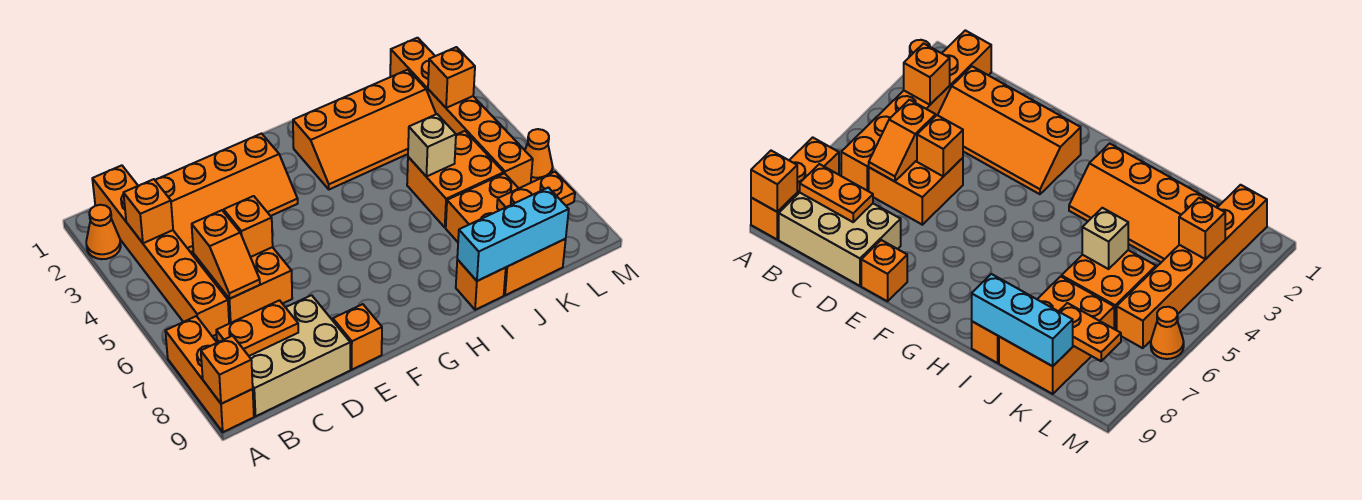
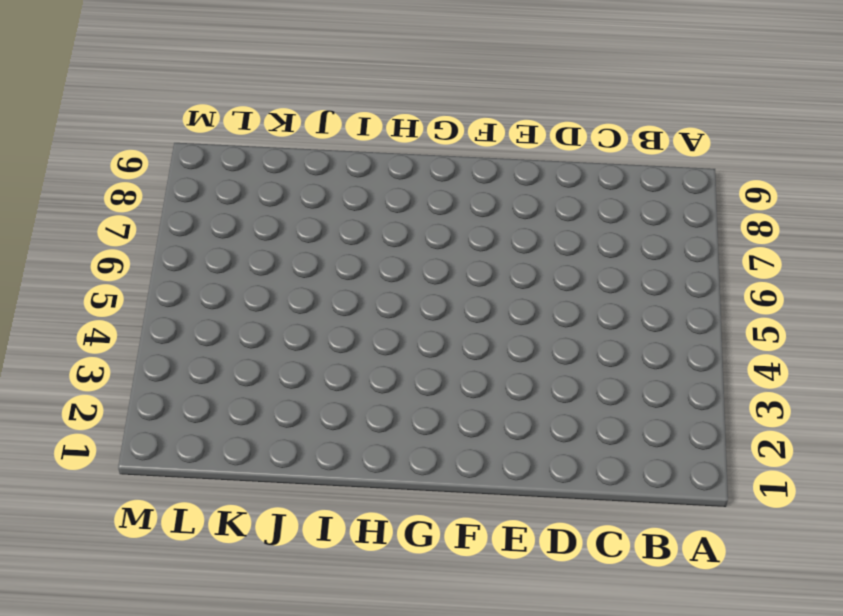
none -> orange cone A2 level 1
none -> orange brick A7:A9 level 1
none -> orange brick B1:B6 level 1

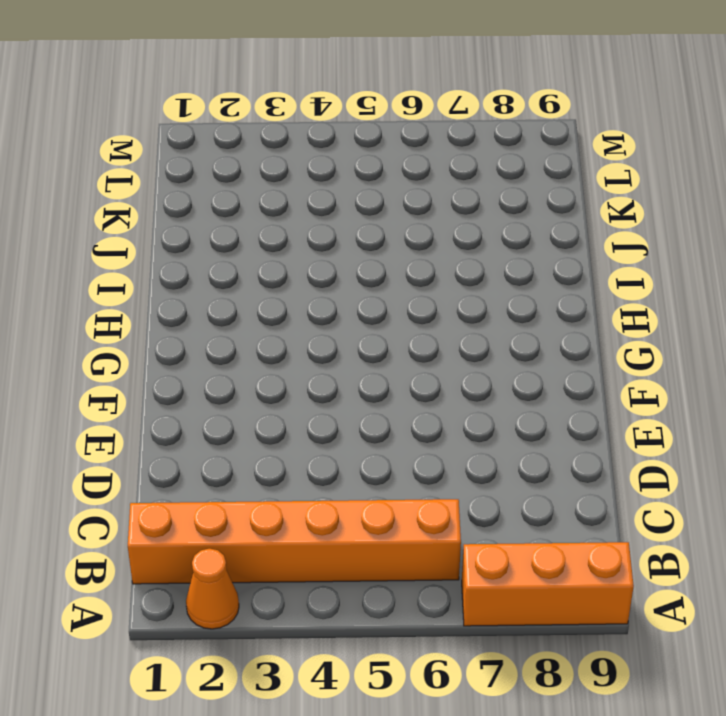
none -> tan brick B8:D9 level 1
none -> orange slope C2:F3 level 1 top 2
none -> orange brick C5:D6 level 1

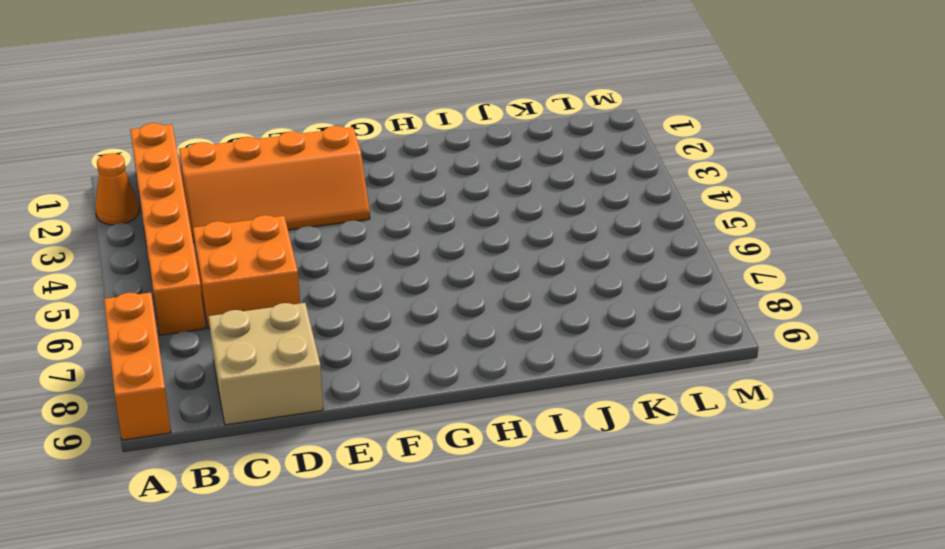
tan brick C8:D9 level 1 -> tan brick B8:D9 level 1
none -> orange brick E9 level 1
none -> orange slope H2:K3 level 1 top 2
none -> orange brick I9 level 1

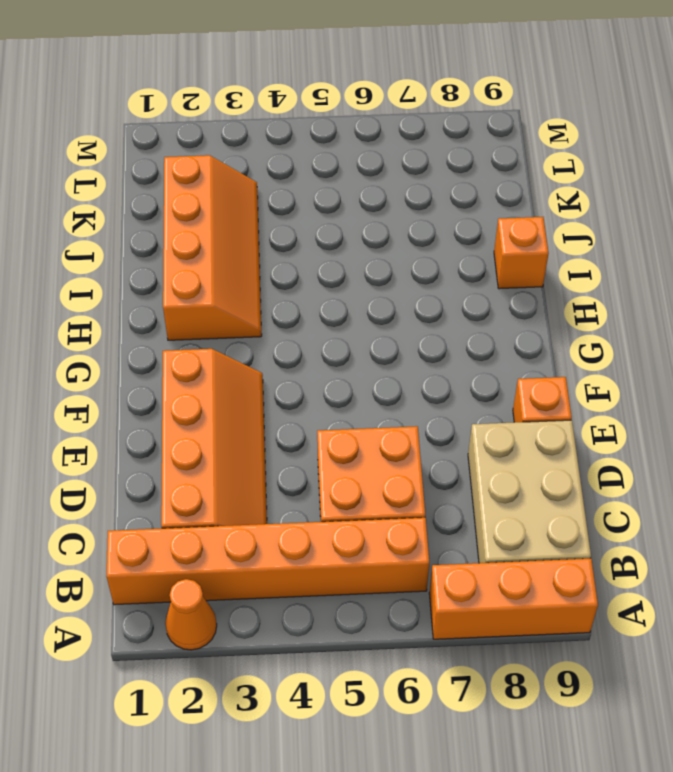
none -> orange brick J5:K6 level 1
none -> orange brick J7:K9 level 1
none -> orange brick L1:L6 level 1

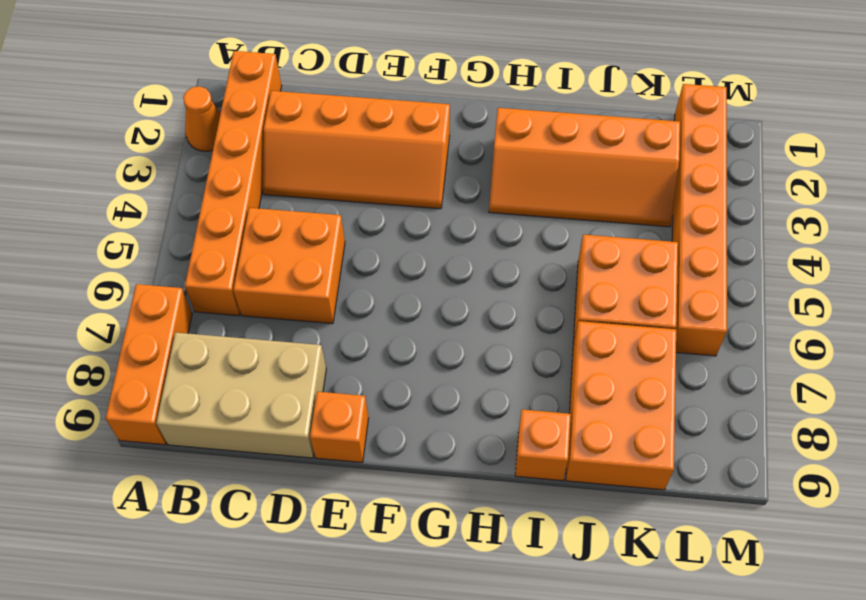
none -> orange cone M6 level 1
none -> orange brick A9 level 2
none -> orange brick B3 level 2

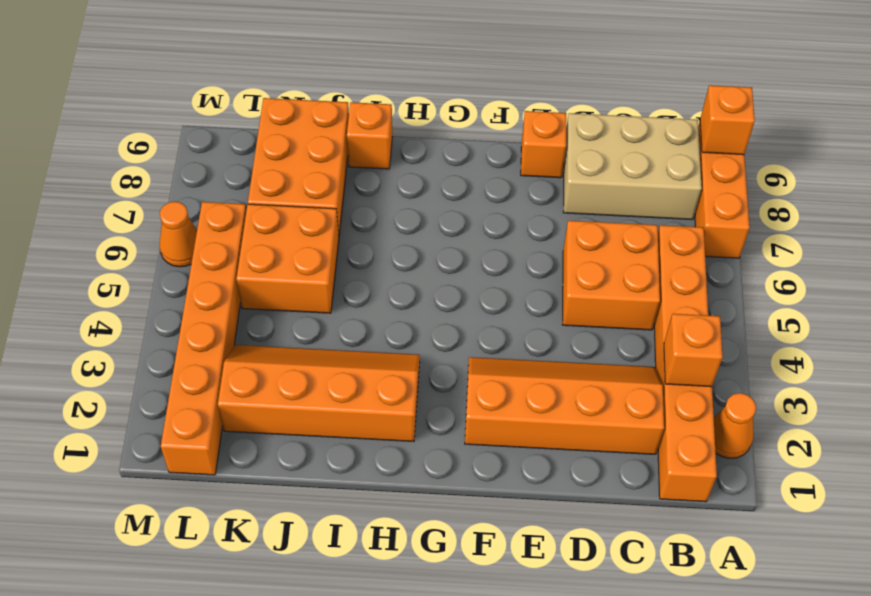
none -> orange plate B8:C8 level 2
none -> orange slope C5:C6 level 2 top 5
none -> orange brick D5 level 2

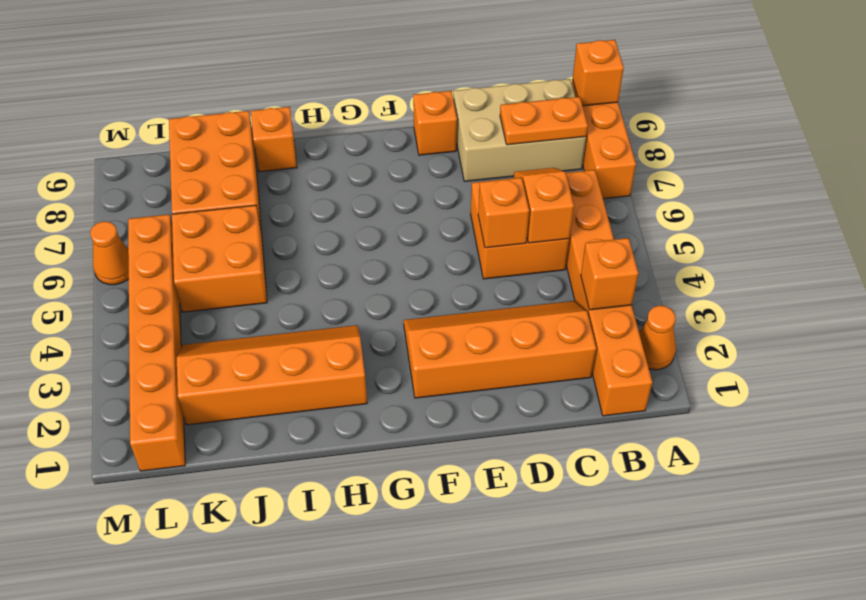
none -> cyan brick I9:K9 level 2
none -> tan brick J5 level 2
none -> orange plate K8:L8 level 2

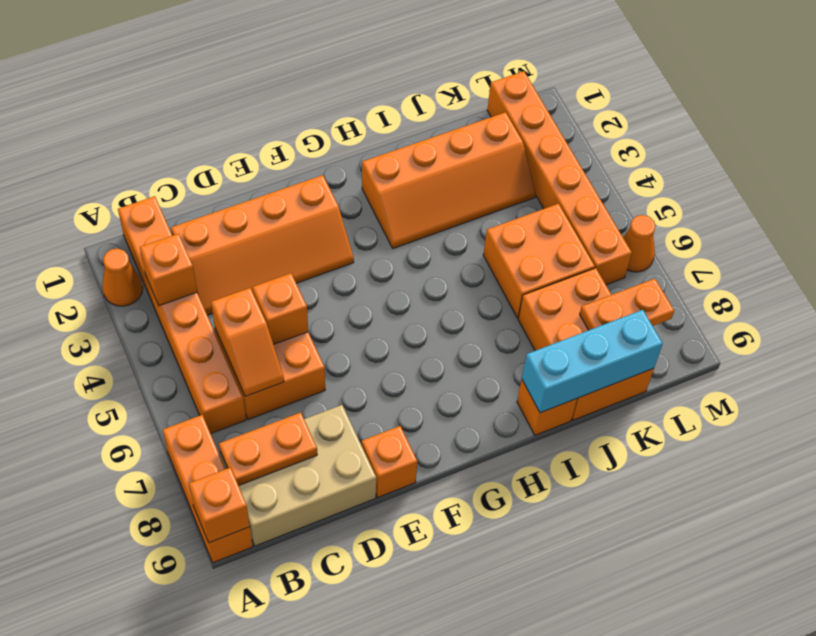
none -> tan brick J5 level 2
none -> orange brick L3 level 2

